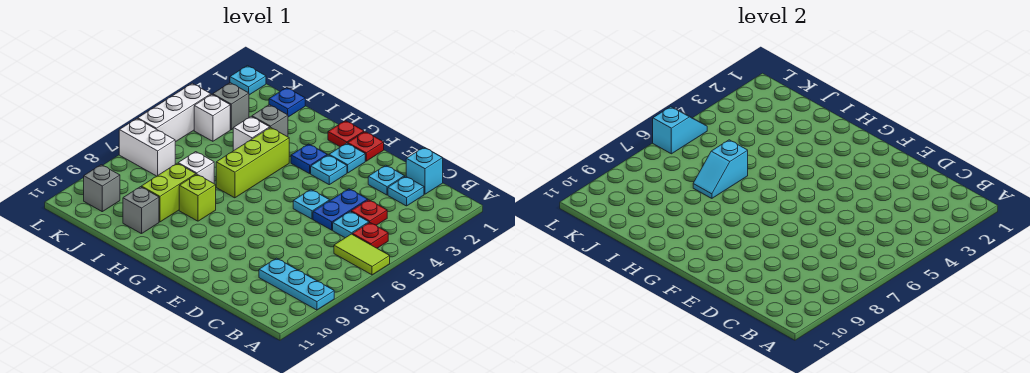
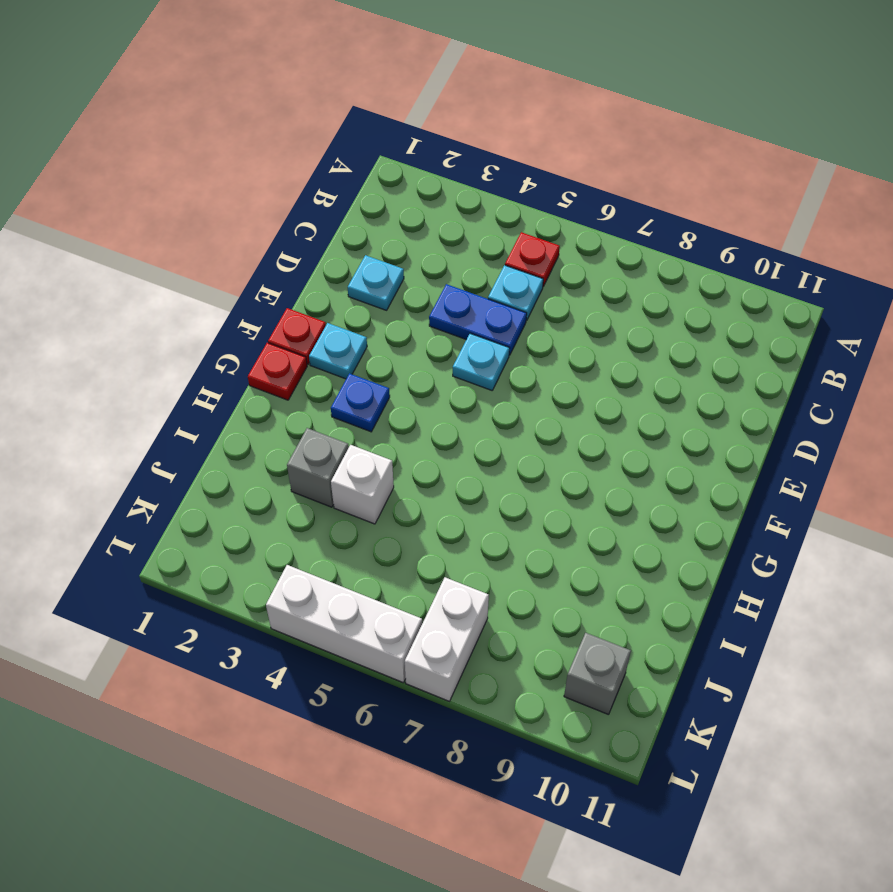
none -> lime tile A6:B6 level 1
none -> cyan plate A9:C9 level 1
none -> cyan brick C1 level 1
none -> cyan plate C2 level 1

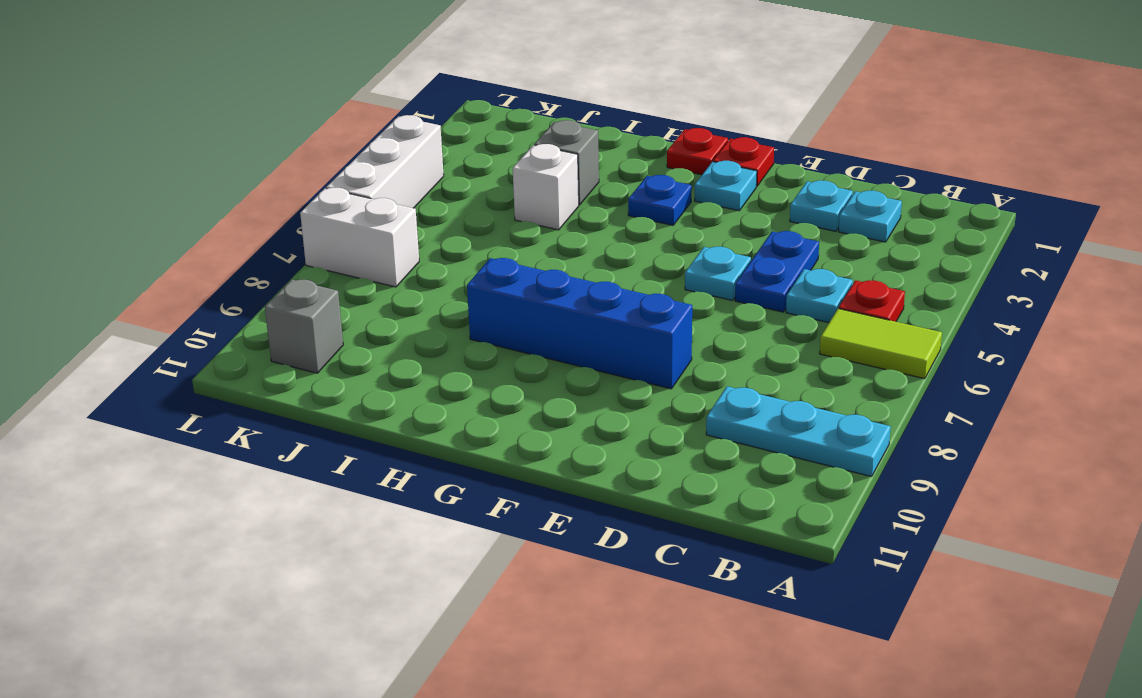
blue brick E8:H8 level 1 -> lime brick H8 level 1
none -> cyan brick C1 level 1
none -> red plate C4 level 1
none -> cyan plate F3 level 1
none -> lime brick H4:H6 level 1

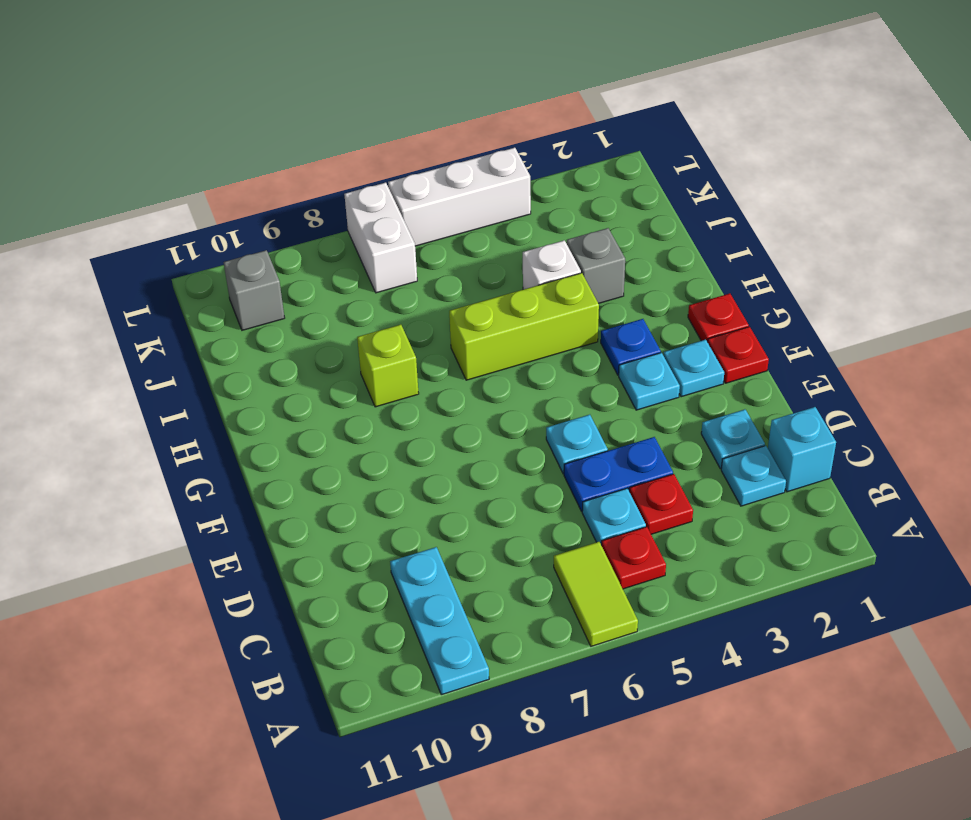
none -> white brick I7 level 1
none -> lime brick I8:I9 level 1
none -> grey brick I10 level 1
none -> blue plate J1 level 1

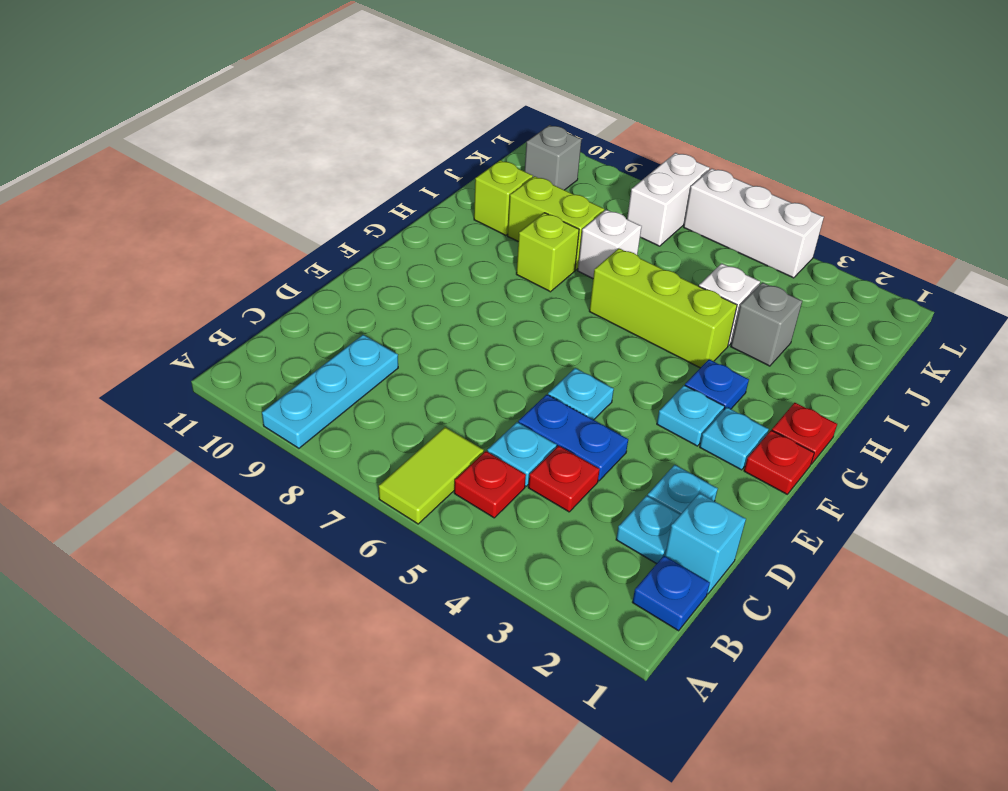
blue plate B1 level 1 -> blue plate J1 level 1
lime brick I10 level 1 -> grey brick I10 level 1
none -> grey brick K3 level 1
none -> white brick K4 level 1
none -> cyan plate L1 level 1
none -> cyan slope I6:I7 level 2 top 6

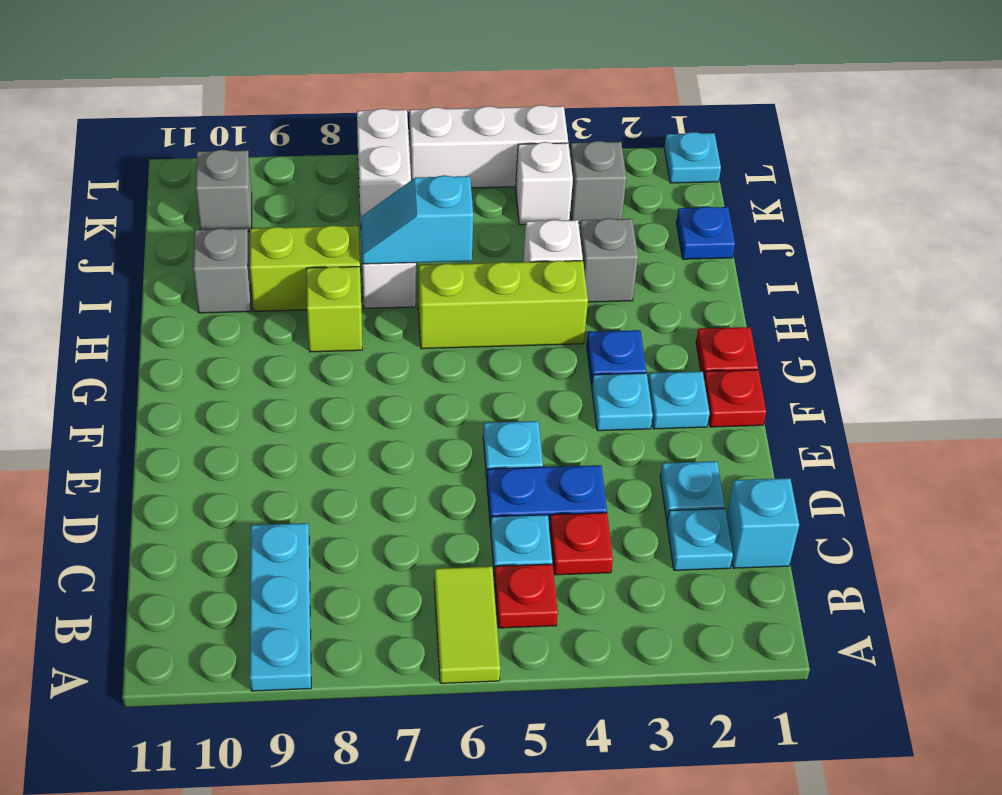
none -> cyan slope L5:L6 level 2 top 6

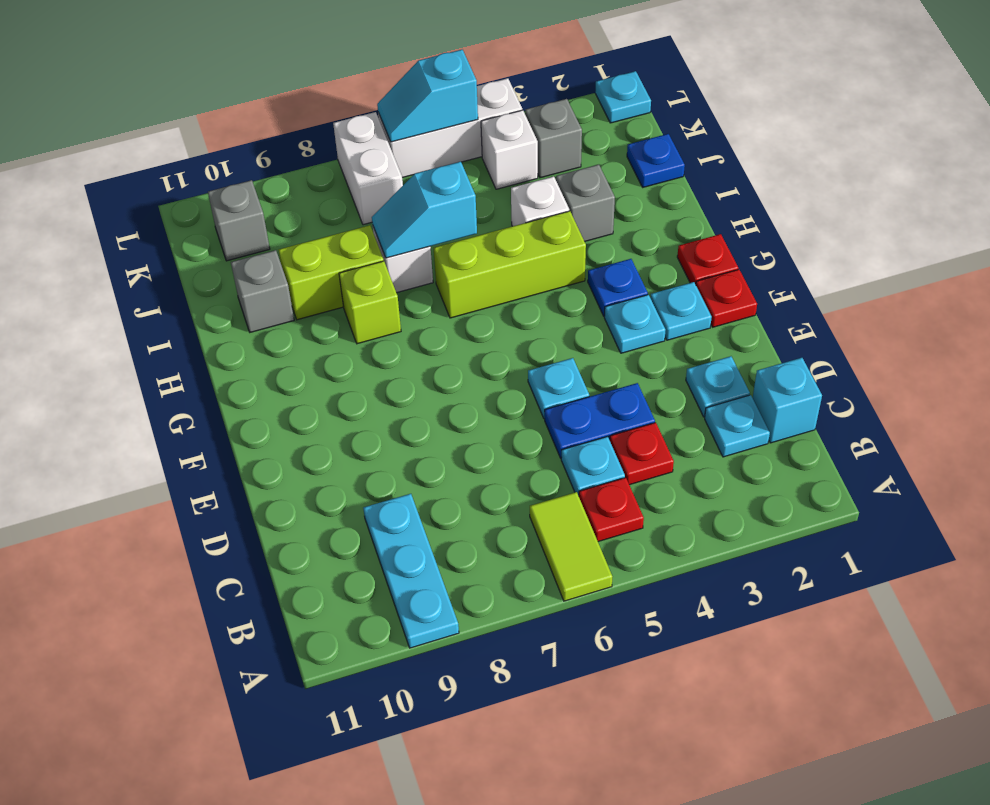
cyan slope L5:L6 level 2 top 5 -> cyan slope L5:L6 level 2 top 6

